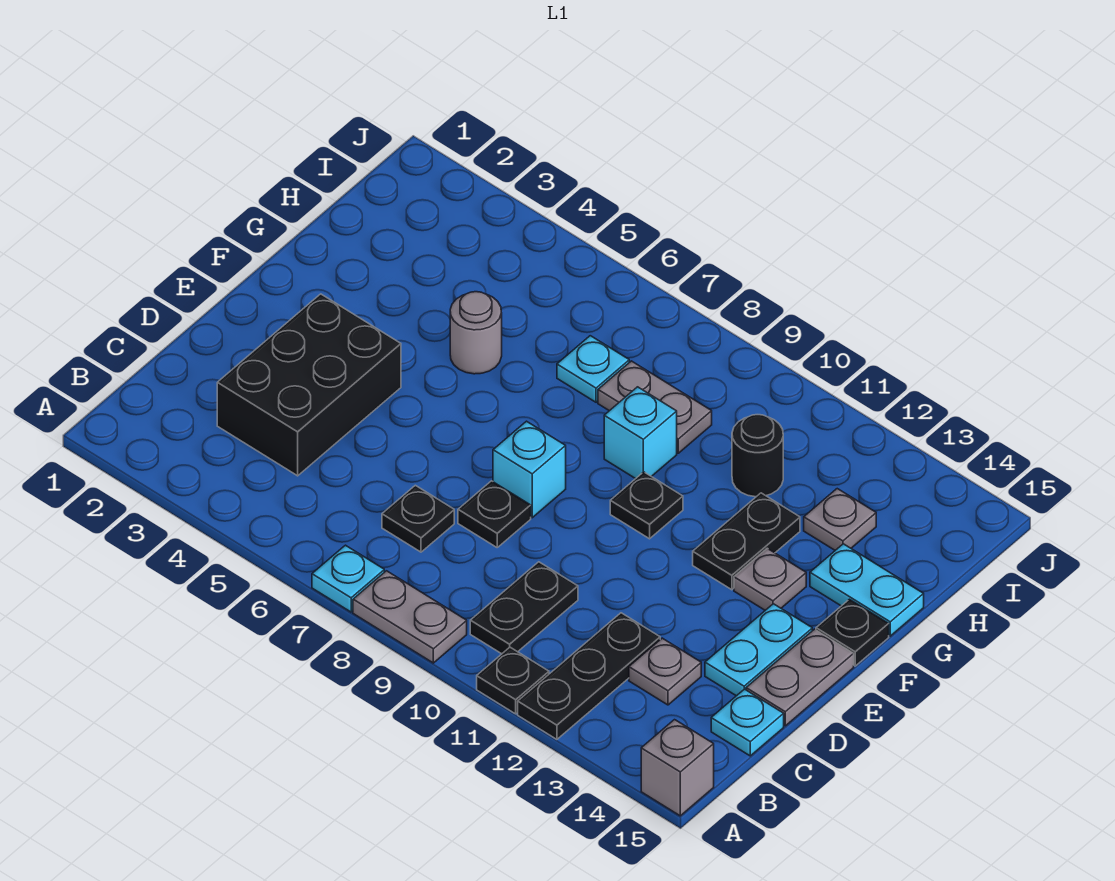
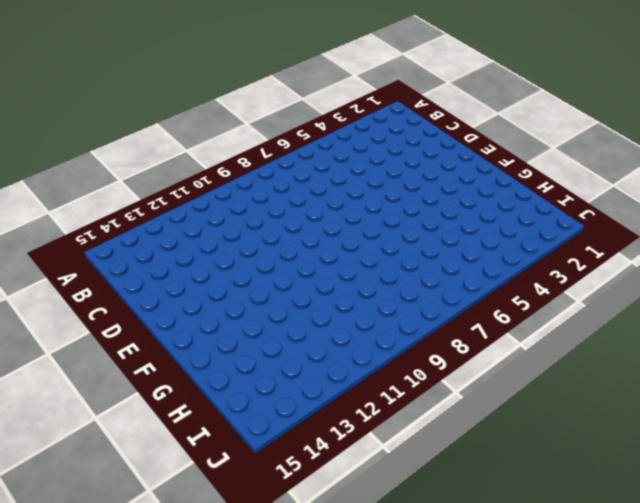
none -> cyan plate A7 level 1
none -> grey plate A8:A9 level 1
none -> black plate A11 level 1

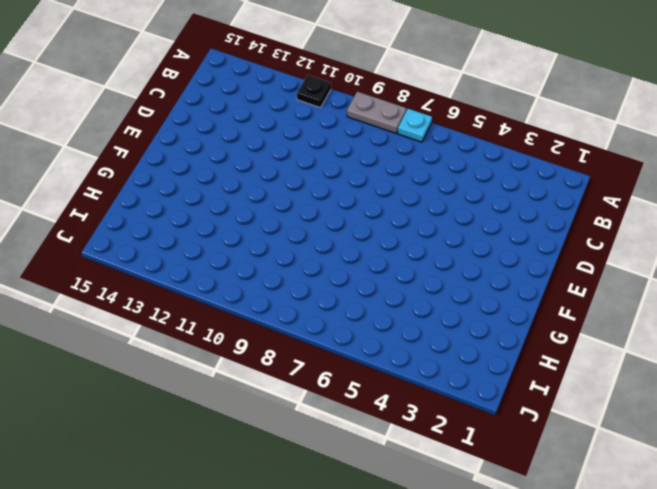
none -> black plate A12:C12 level 1
none -> grey brick A15 level 1
none -> black plate B10:C10 level 1

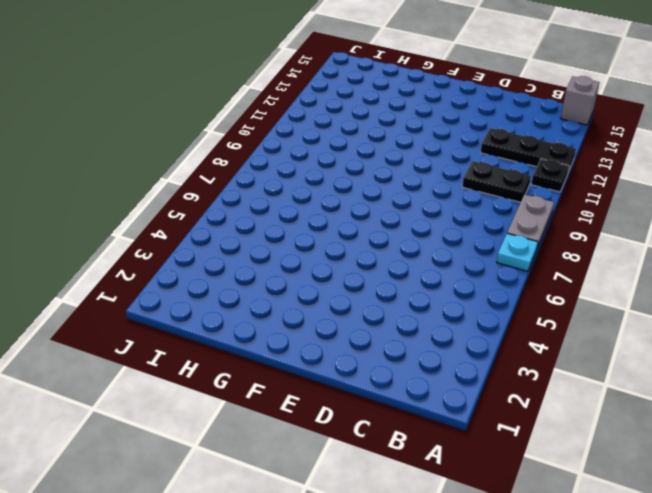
none -> black brick C3:E4 level 1
none -> black plate C7 level 1
none -> grey plate C13 level 1

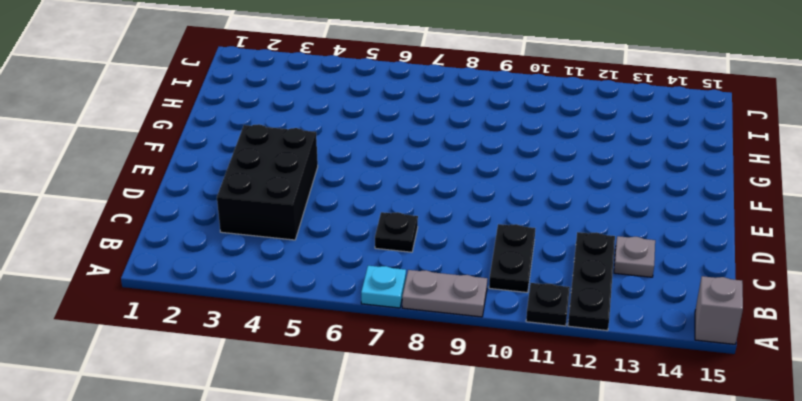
none -> cyan plate C15 level 1
none -> black plate D8 level 1
none -> cyan plate D14:E14 level 1

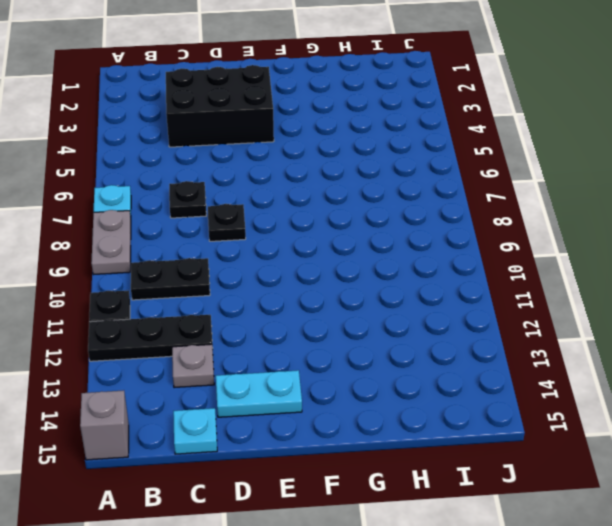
none -> grey plate D15:E15 level 1
none -> cyan brick E8 level 1
none -> black plate F10 level 1

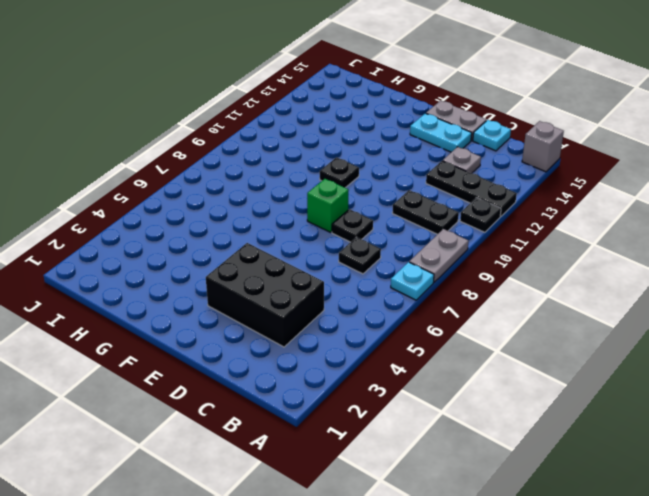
green brick E8 level 1 -> cyan brick E8 level 1
none -> black plate F12:G12 level 1
none -> grey plate F13 level 1
none -> black plate F15 level 1

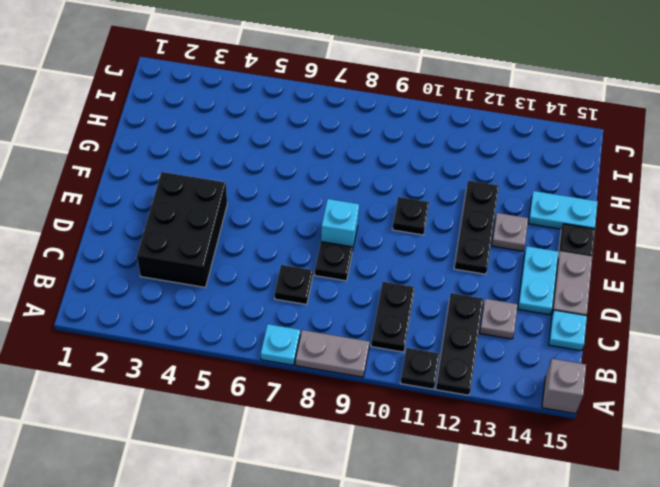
black plate E12:G12 level 1 -> black plate F12:G12 level 1
none -> grey round brick G5 level 1
none -> cyan brick G9 level 1
none -> cyan plate H7 level 1

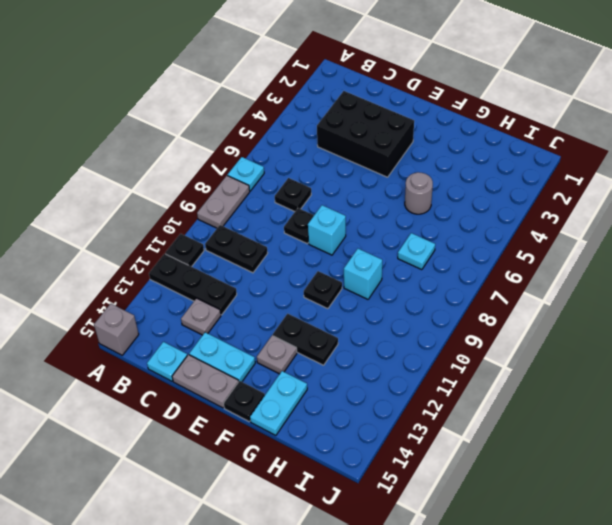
none -> grey plate H8:H9 level 1
none -> black round brick H11 level 1
none -> grey plate H13 level 1

